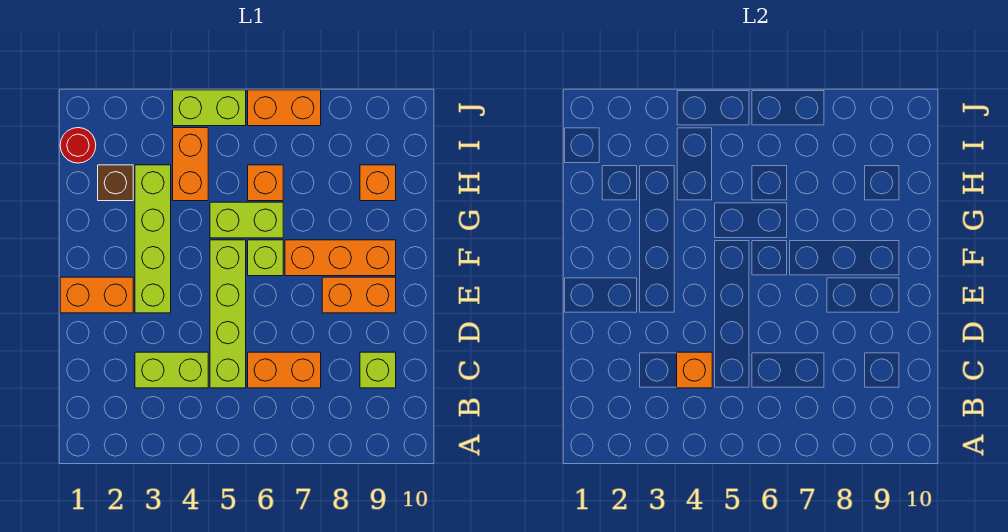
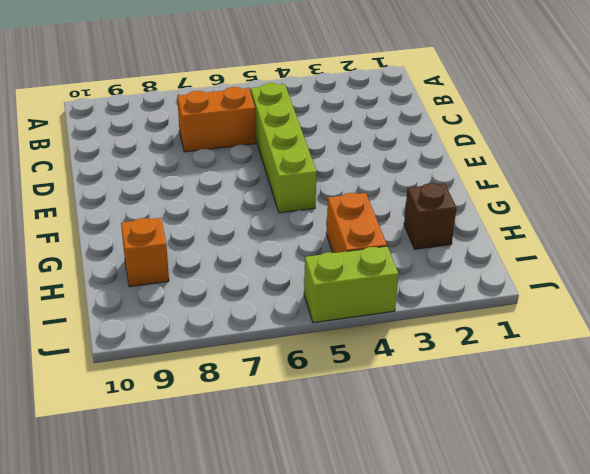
none -> lime brick C3:C4 level 1
none -> lime brick C9 level 1
none -> orange brick E1:E2 level 1

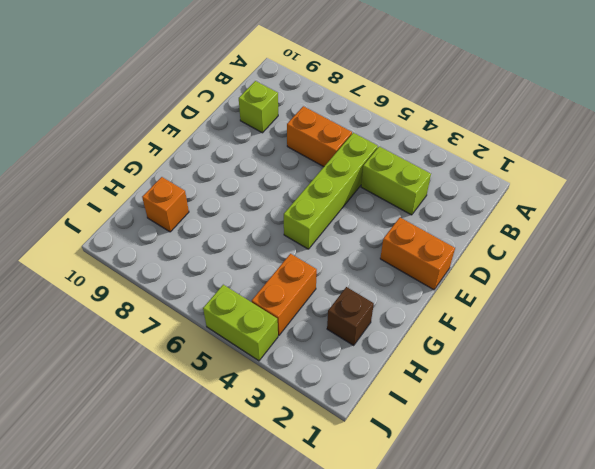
none -> lime brick E3:H3 level 1
none -> orange brick E8:E9 level 1
none -> lime brick F6 level 1

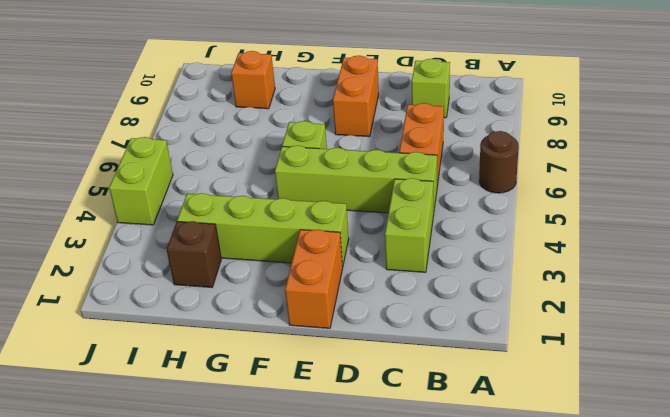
brown round brick A6 level 1 -> none
none -> orange brick F7:F9 level 1
none -> lime brick G5:G6 level 1
none -> orange brick H4:I4 level 1

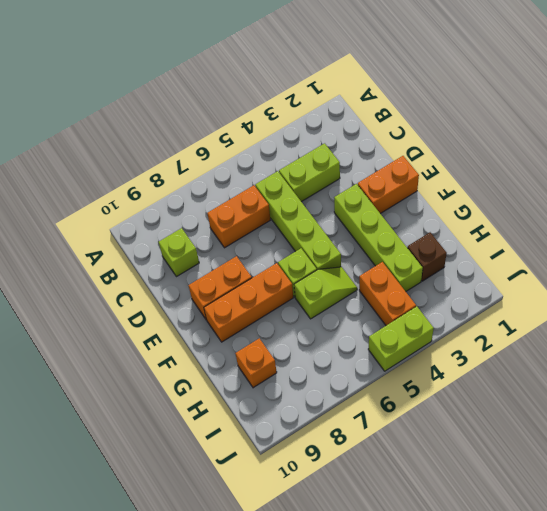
lime slope G5:G6 level 1 top 6 -> lime brick G5:G6 level 1
none -> orange brick H6 level 1
none -> red round brick I1 level 1
none -> orange brick J6:J7 level 1

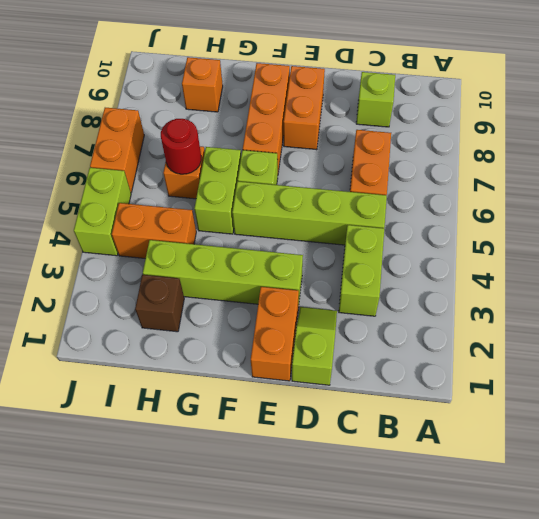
lime slope D1:D2 level 1 top 1 -> none
red round brick H6 level 2 -> red round brick I1 level 1
none -> orange brick C4 level 2

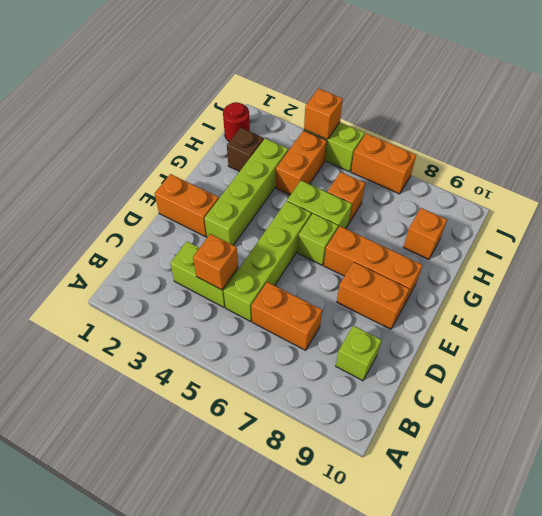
orange brick J4 level 2 -> none

